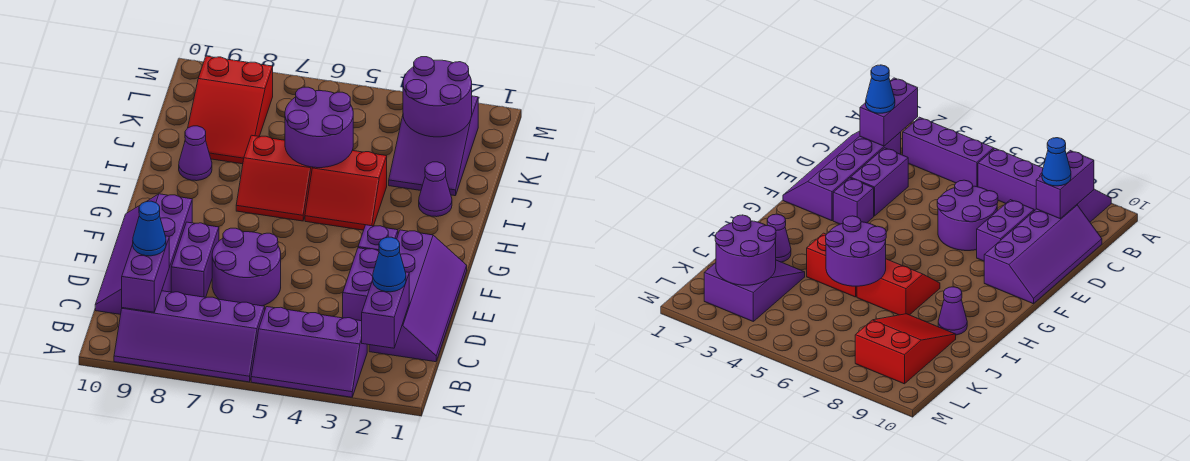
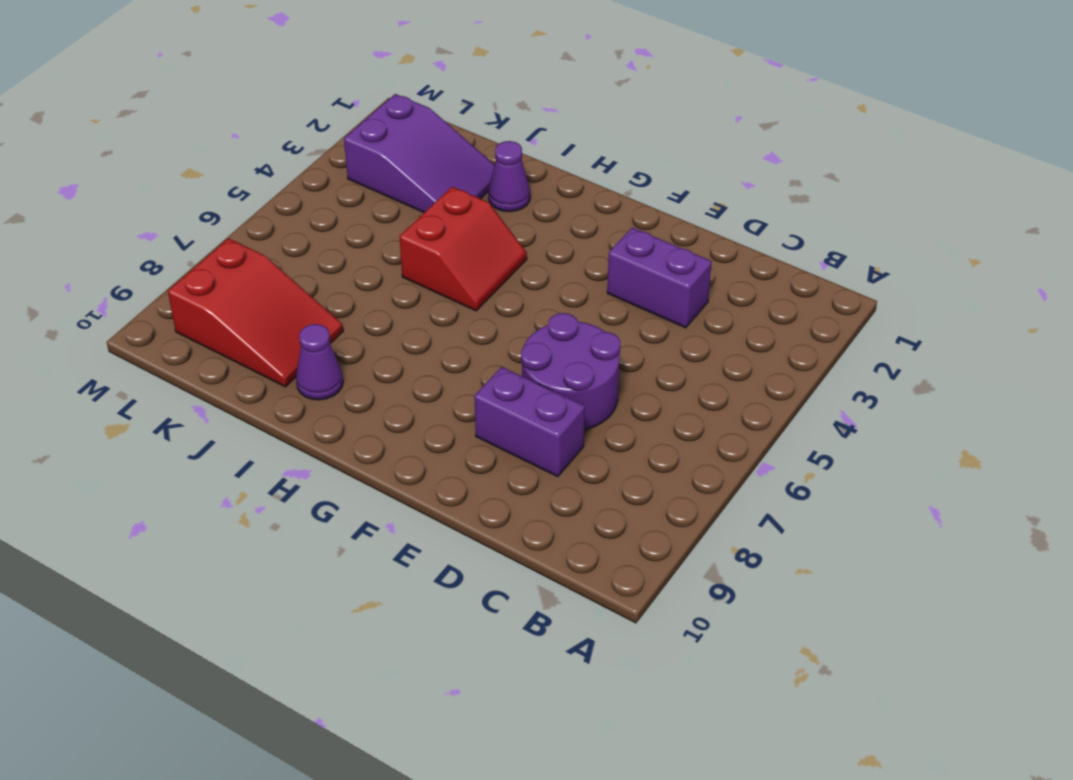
none -> purple slope A3:B5 level 1 top B
none -> purple slope A6:B9 level 1 top B
none -> purple slope C1:F2 level 1 top 2

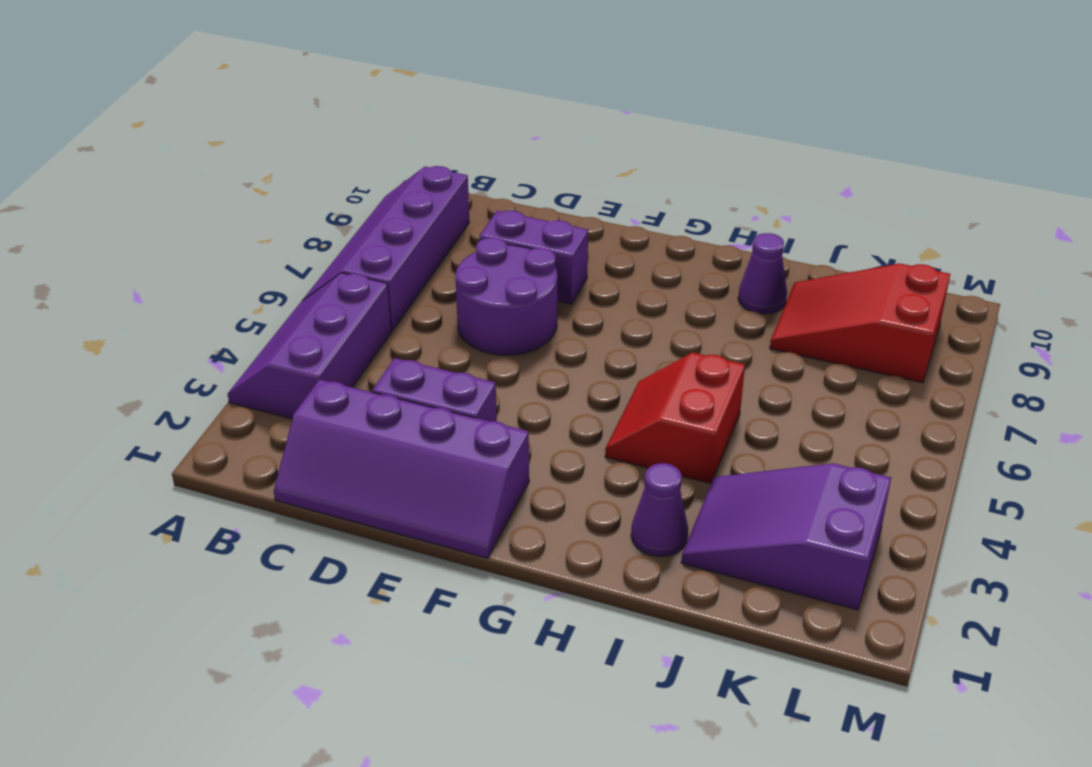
none -> purple slope C9:F10 level 1 top 9
none -> purple brick F3 level 1
none -> red slope H6:I7 level 1 top I

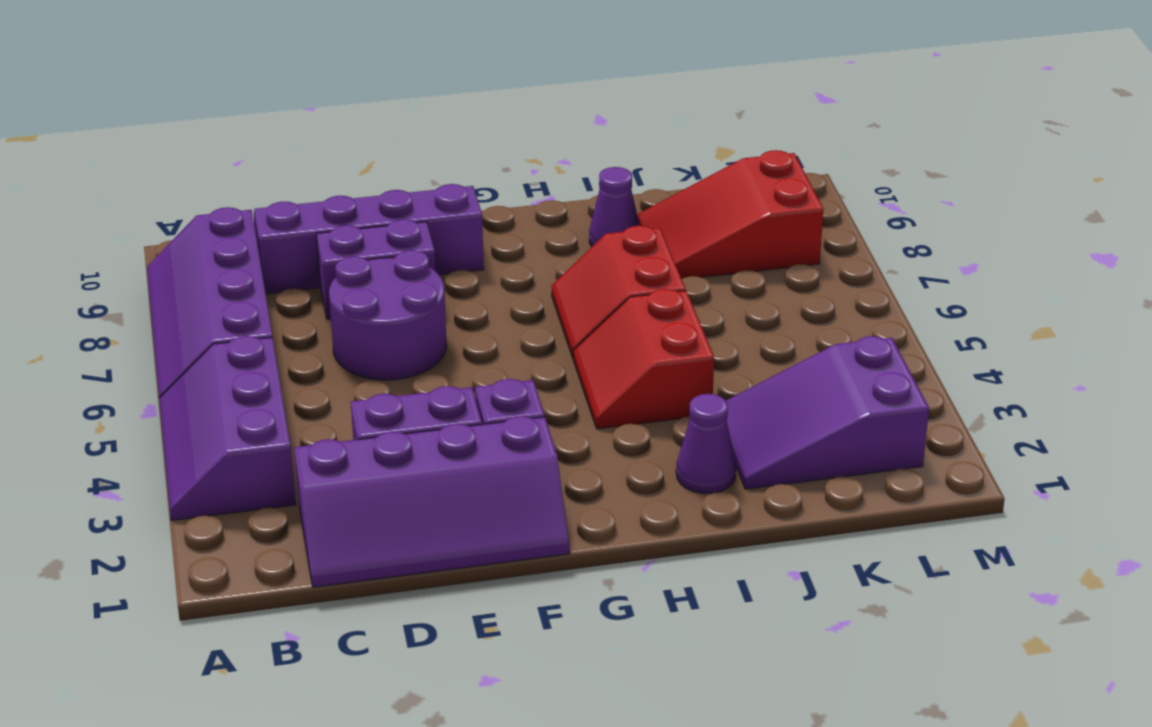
none -> purple brick B2:C2 level 2
none -> purple brick B9:C9 level 2
none -> purple round brick I5:J6 level 2

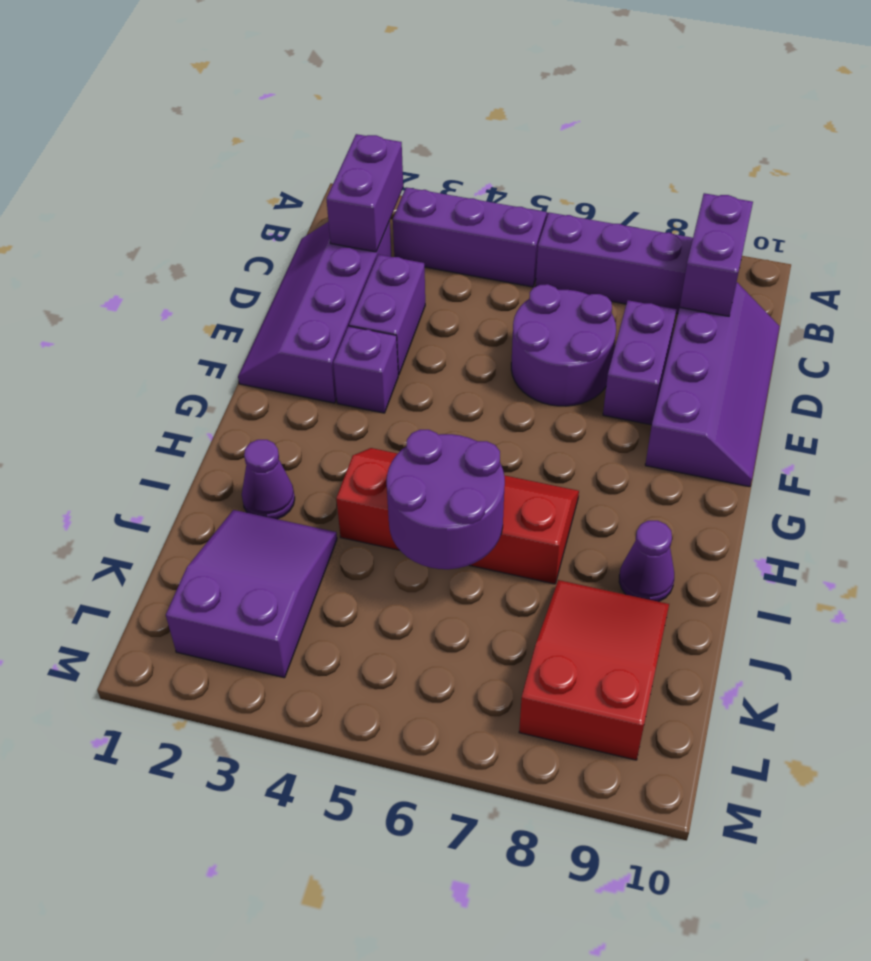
none -> purple round brick K2:L3 level 2
none -> blue cone C2 level 3
none -> blue cone C9 level 3

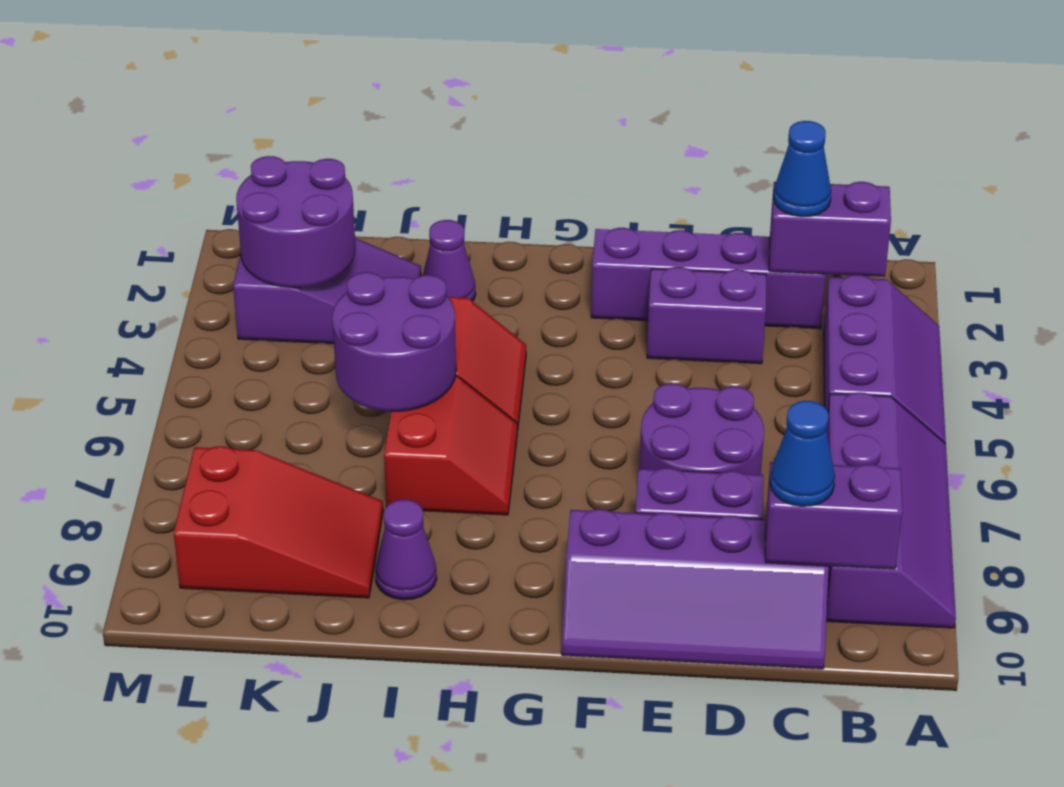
none -> purple brick F3 level 1

